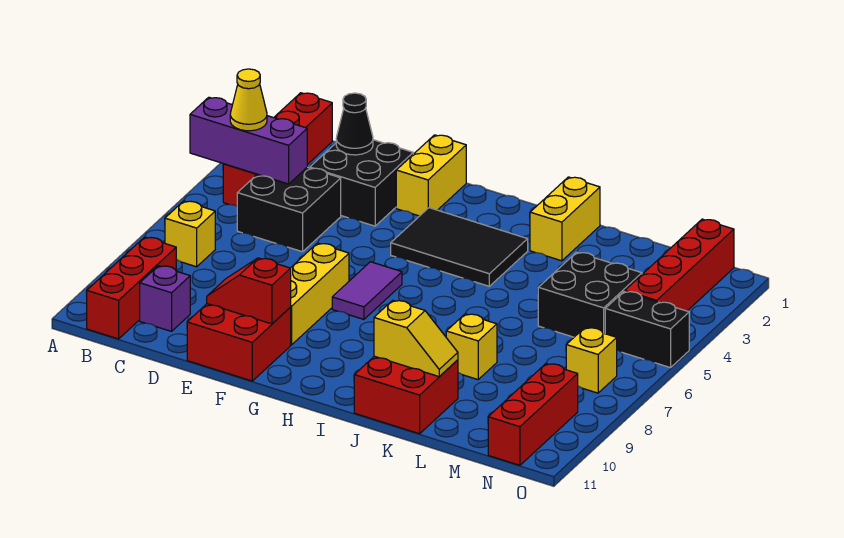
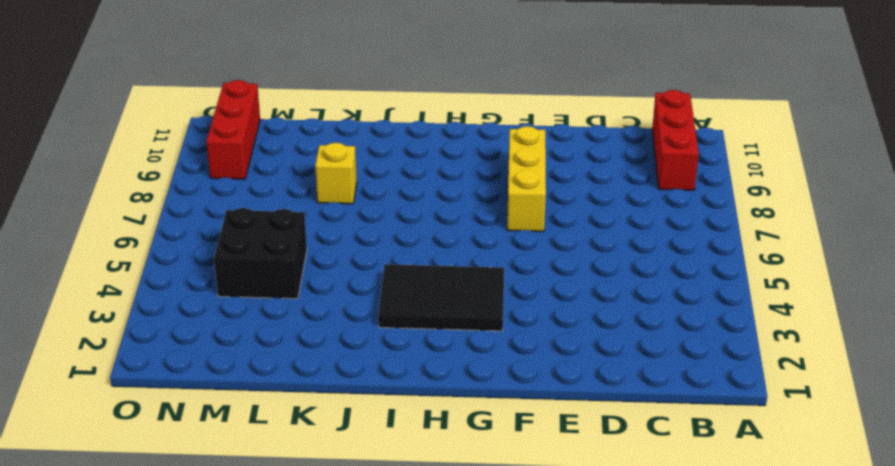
none -> red brick B1:B4 level 1
none -> yellow brick B7 level 1
none -> black brick C4:D5 level 1

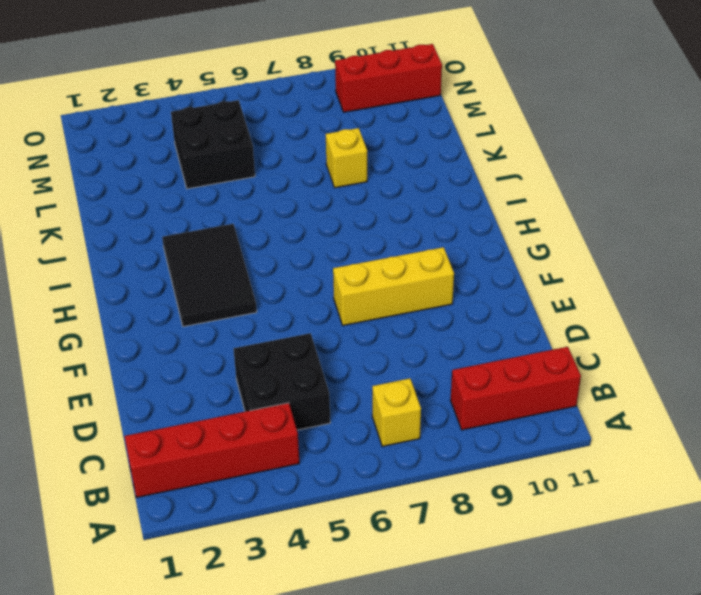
none -> purple brick C10 level 1
none -> black brick D2:E3 level 1
none -> red brick E10:F11 level 1

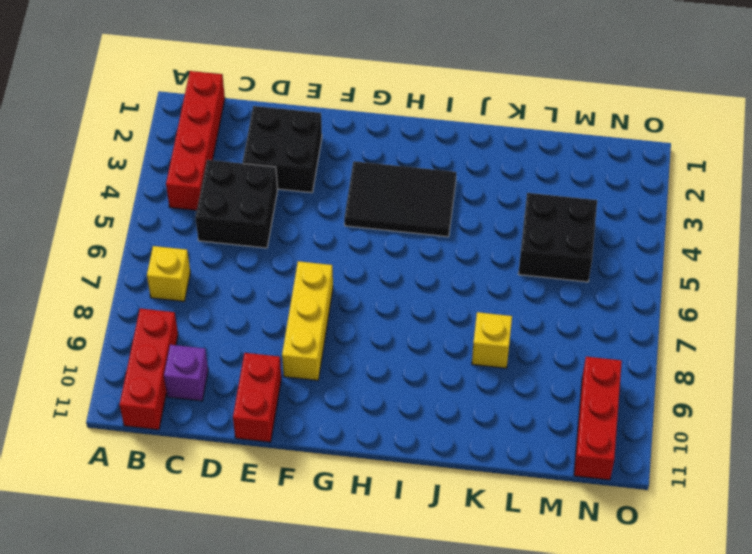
red brick E10:E11 level 1 -> red brick E10:F11 level 1
none -> yellow brick F1:F2 level 1
none -> purple tile G6:G7 level 1
none -> yellow brick J1:J2 level 1

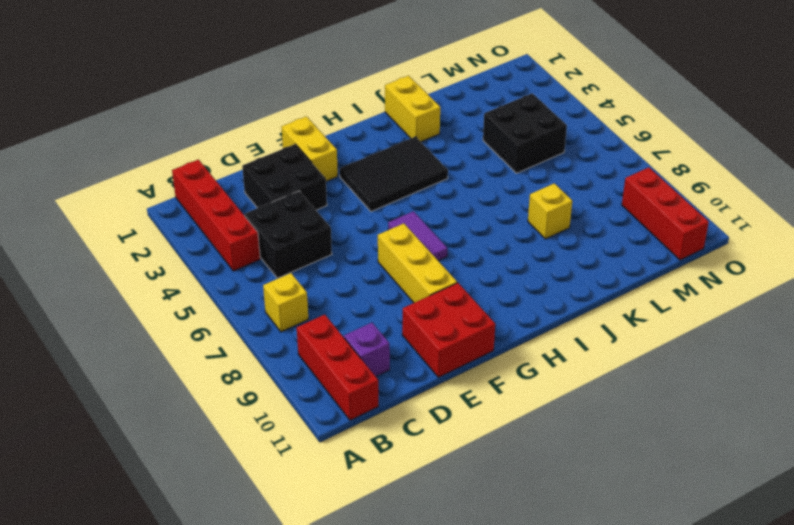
none -> red brick J10:K11 level 1
none -> red brick N1:N4 level 1
none -> black brick N5:O5 level 1

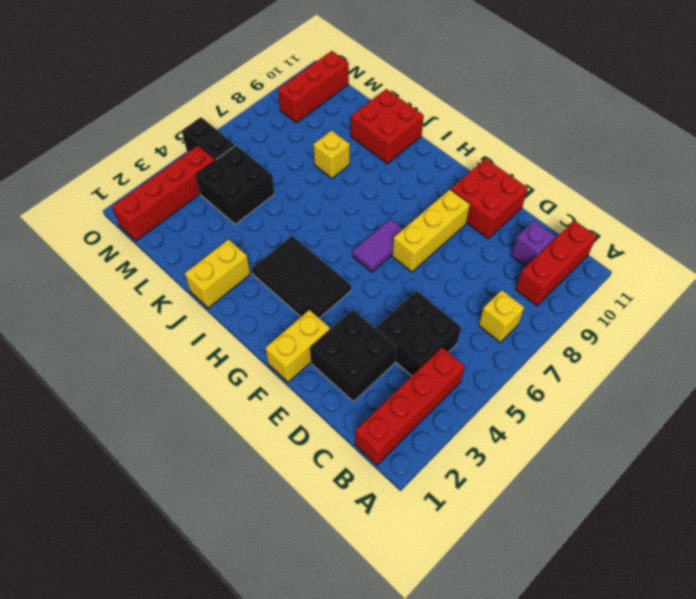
none -> yellow brick N7 level 1
none -> purple brick A4:C4 level 2
none -> black cone D2 level 2

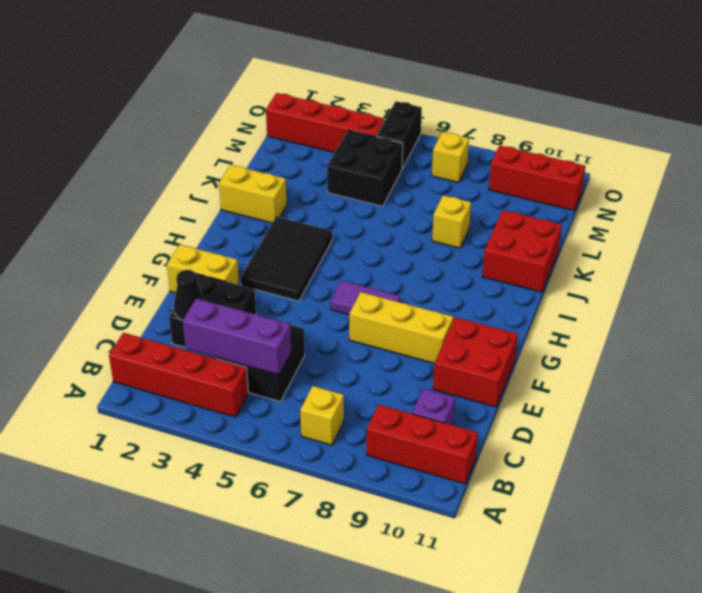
purple brick C3:C5 level 2 -> purple brick A4:C4 level 2
none -> red slope E10:F10 level 2 top F
none -> yellow slope J10:K10 level 2 top J
none -> yellow cone B4 level 3

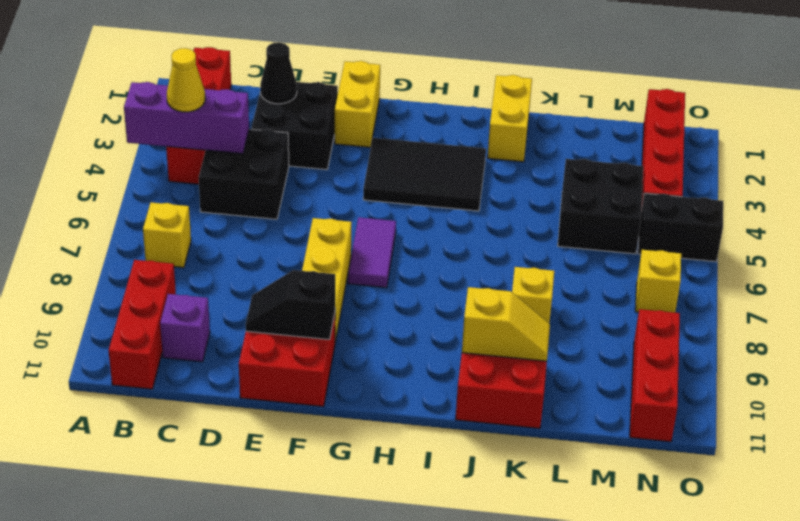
black slope E10:F10 level 2 top F -> red slope E10:F10 level 2 top F

